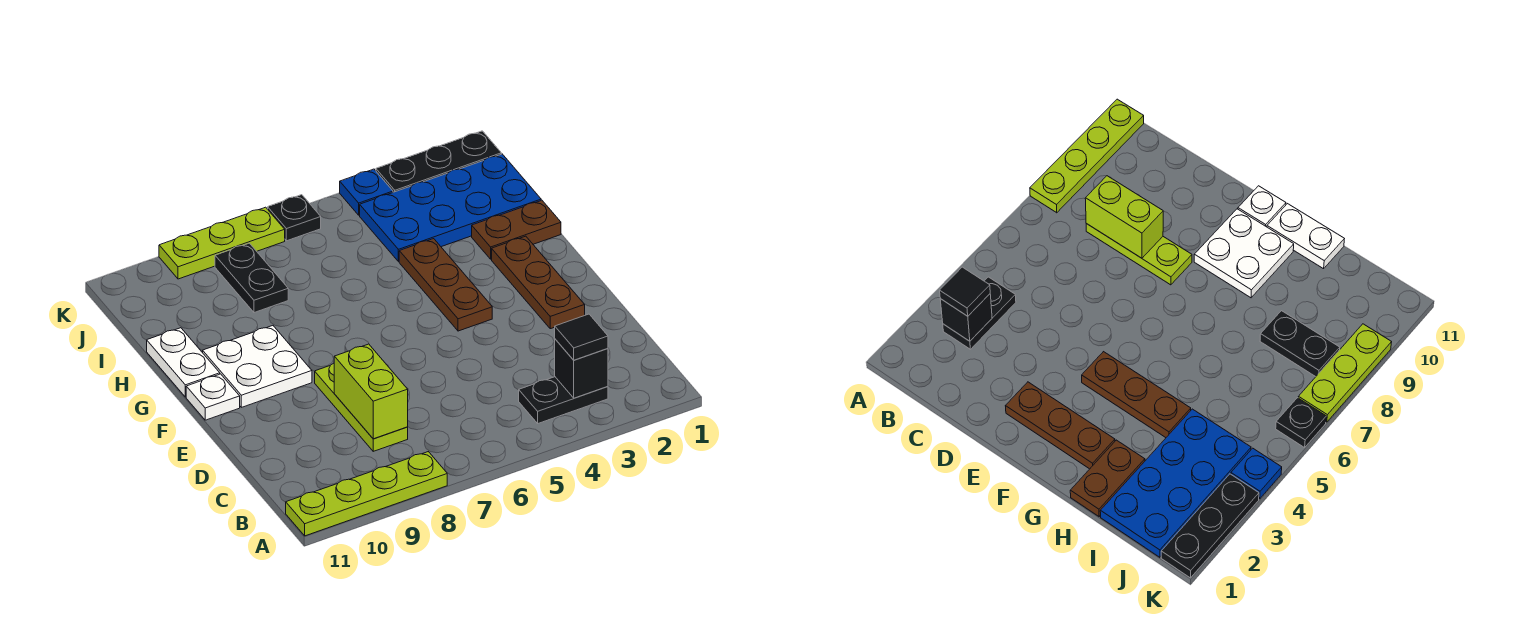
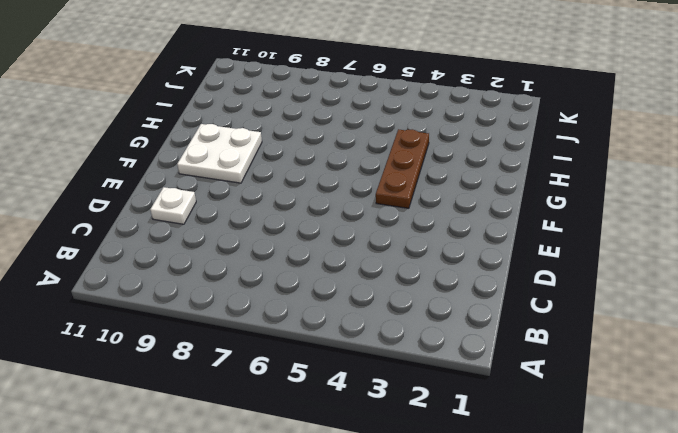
white plate D10 level 1 -> white plate F11 level 1
none -> lime plate A8:A11 level 1
none -> black plate B3:B4 level 1
none -> lime plate C8:E8 level 1

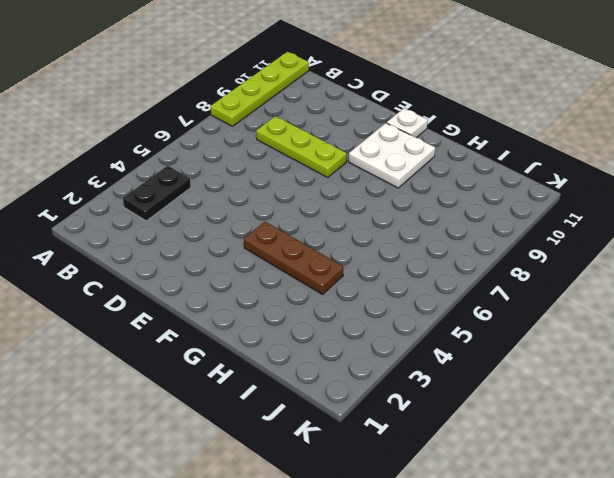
none -> brown plate E2:G2 level 1
none -> white plate G11:H11 level 1
none -> brown plate H1:H2 level 1

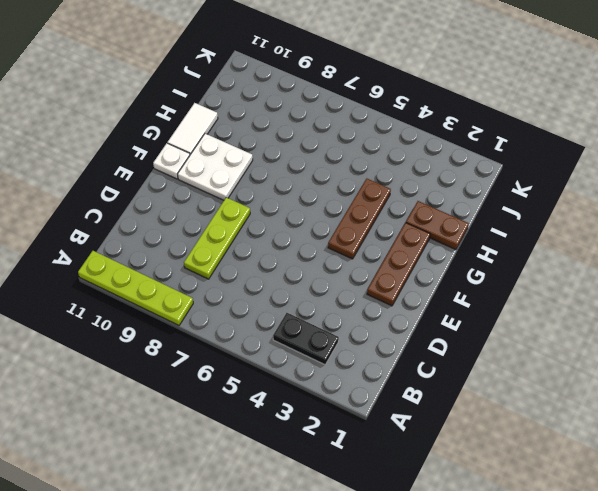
white tile G11:H11 level 1 -> white plate G11:H11 level 1
none -> blue plate I1:J4 level 1
none -> black plate I8:J8 level 1
none -> black plate K1:K3 level 1

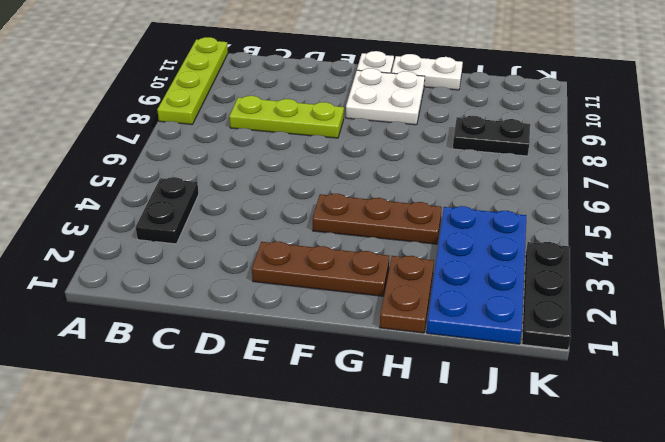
none -> blue plate K4 level 1
none -> black plate K6 level 1
none -> lime plate K7:K9 level 1

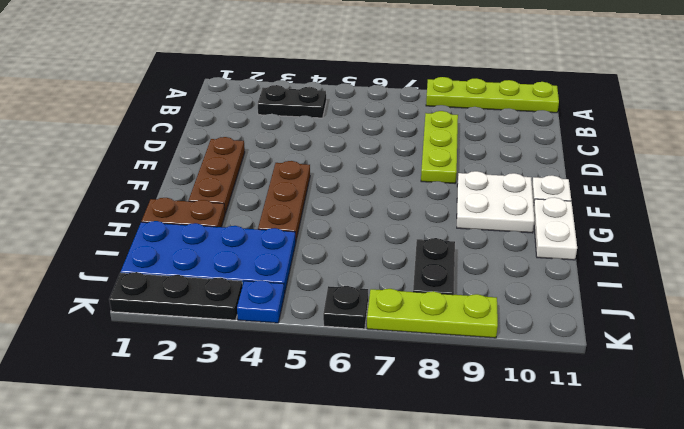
none -> black brick B3 level 2
none -> lime brick C8:D8 level 2
none -> black tile B3 level 3

